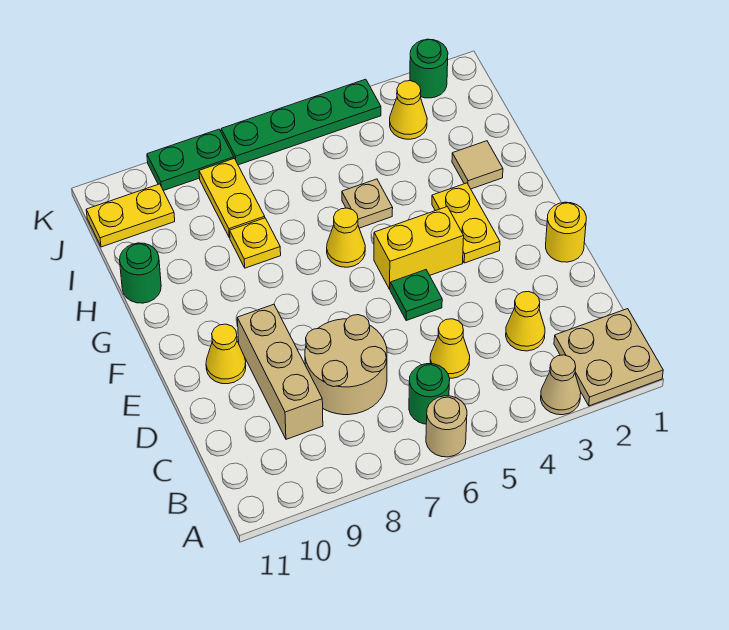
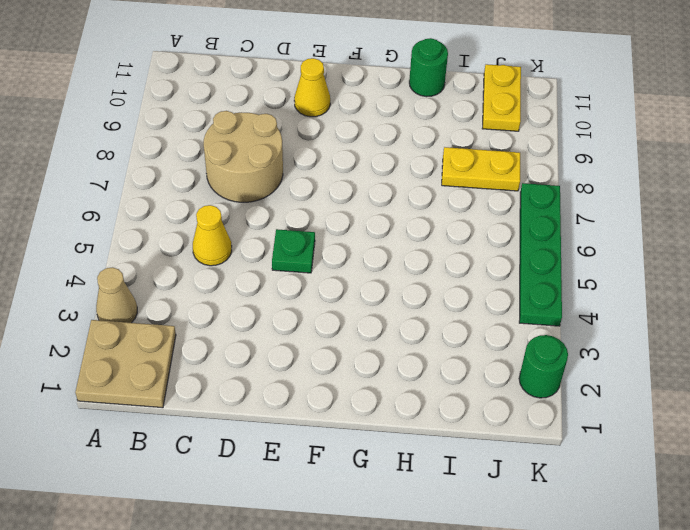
none -> tan round brick A6 level 1
none -> green round brick B6 level 1
none -> yellow cone C3 level 1

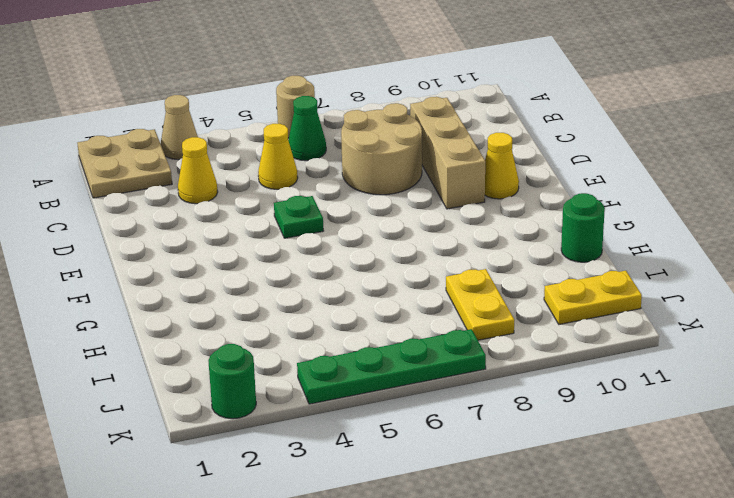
green cone B6 level 1 -> green round brick B6 level 1
none -> yellow round brick E1 level 1
none -> yellow plate F3:G3 level 1
none -> yellow brick F4:F5 level 1

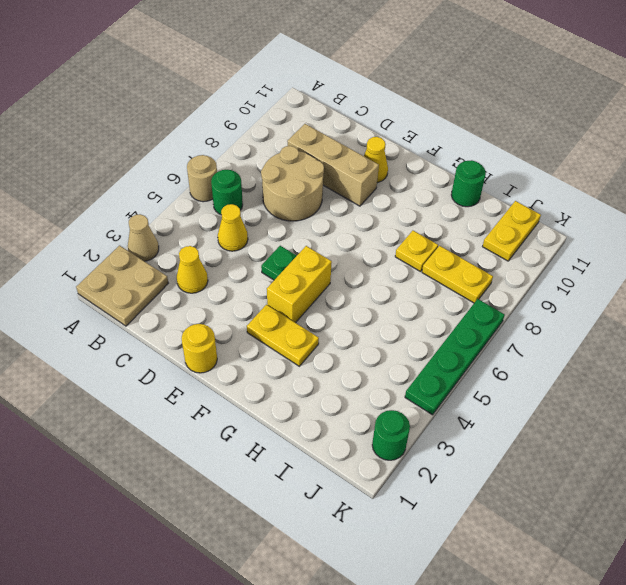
none -> yellow cone G6 level 1
none -> tan tile H2 level 1
none -> tan plate H5 level 1

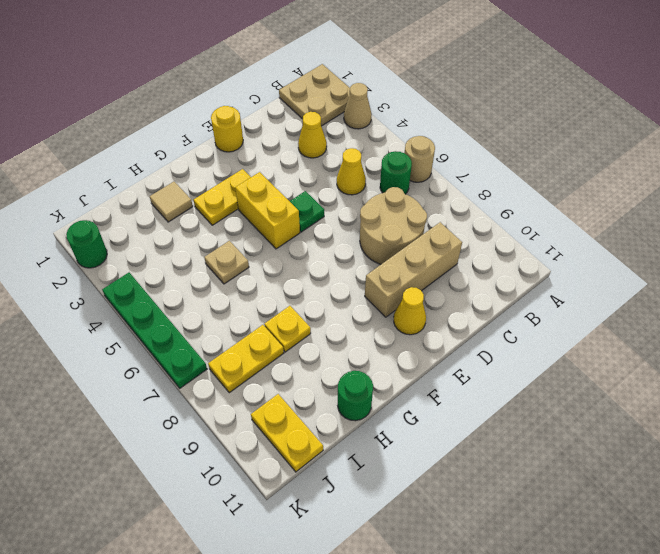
none -> yellow cone G6 level 1
none -> yellow cone J3 level 1
none -> green plate K8:K9 level 1

